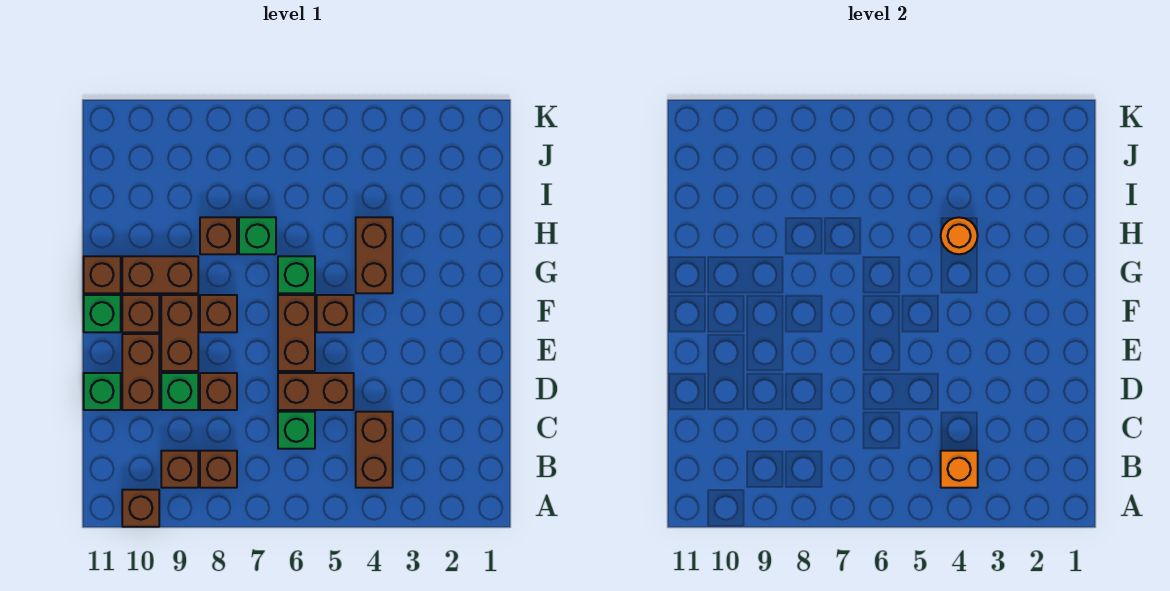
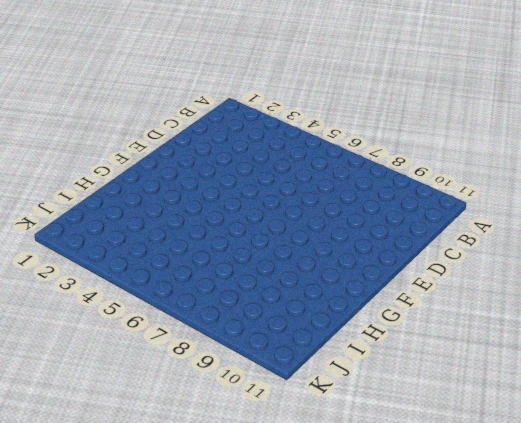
none -> brown brick A10 level 1
none -> brown brick B4:C4 level 1
none -> brown brick B8 level 1

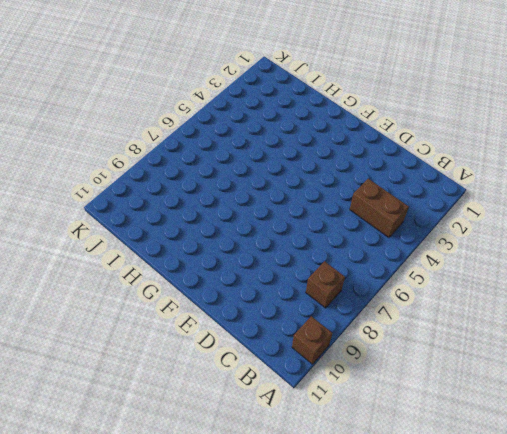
none -> brown brick B9 level 1
none -> green brick C6 level 1
none -> brown brick D5:D6 level 1

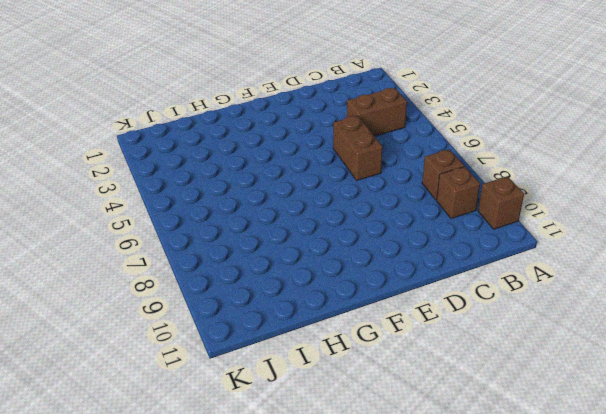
none -> green brick C6 level 1
none -> brown brick D8 level 1
none -> green brick D9 level 1

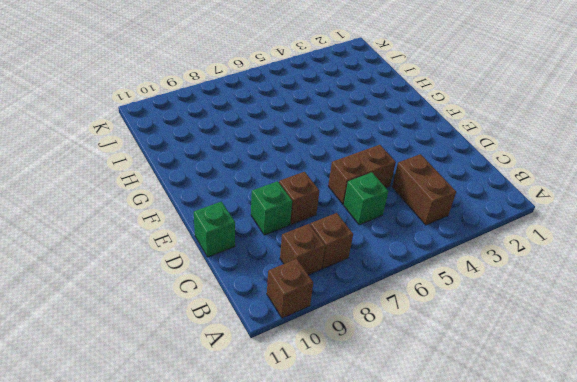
none -> brown brick D10:E10 level 1
none -> brown brick E6:F6 level 1
none -> brown brick E9:F9 level 1

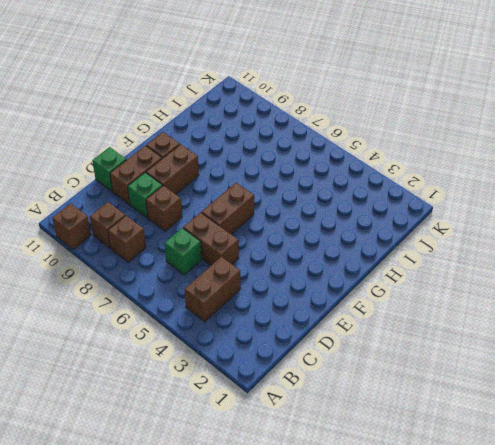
none -> brown brick F5 level 1
none -> brown brick F8 level 1
none -> green brick F11 level 1

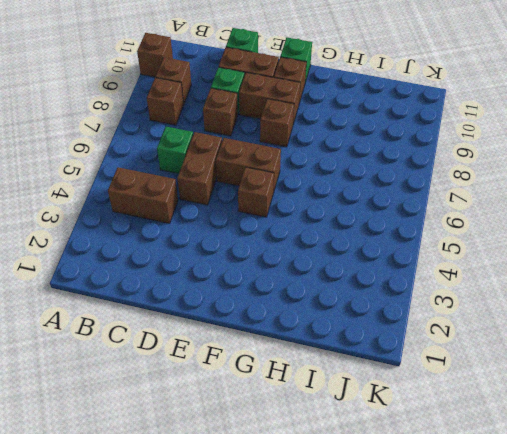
none -> brown brick G4:H4 level 1
none -> green brick G6 level 1
none -> brown brick G9:G10 level 1

